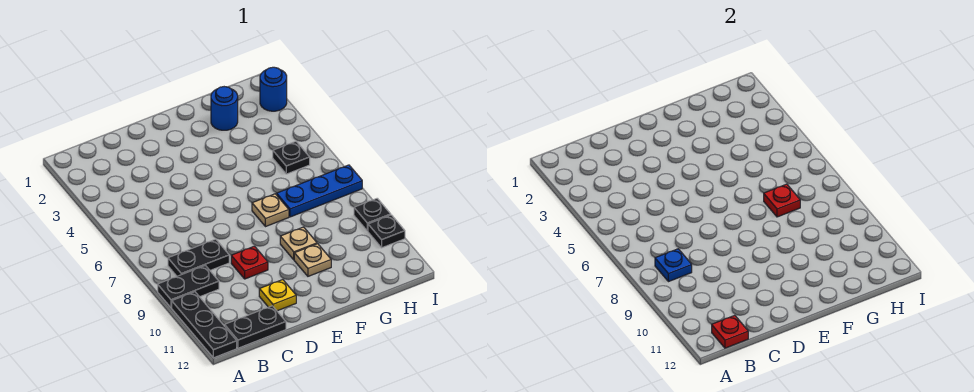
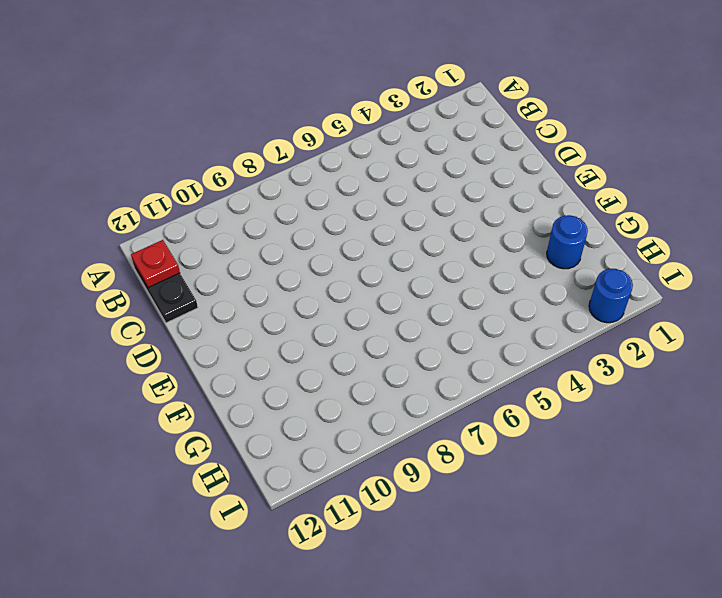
none -> black plate A9:B9 level 1
none -> black plate A10:A12 level 1
none -> black plate B8:C8 level 1

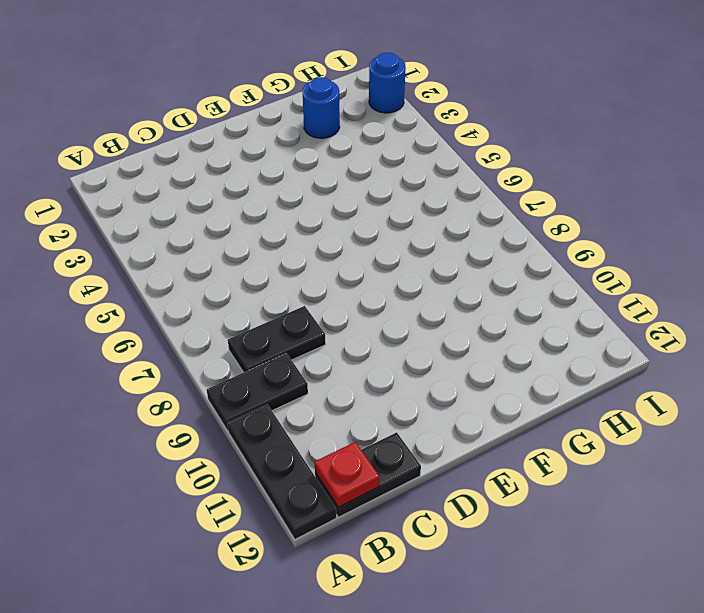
none -> red plate D9 level 1
none -> yellow plate D11 level 1
none -> tan plate F7 level 1

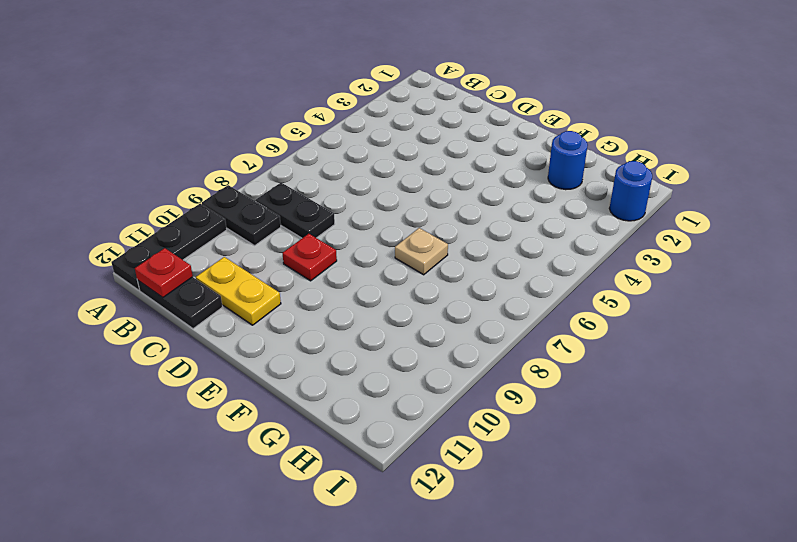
yellow plate C11:D11 level 1 -> yellow plate D11 level 1
none -> tan plate F9 level 1
none -> tan plate F10 level 1
none -> blue plate G7:I7 level 1

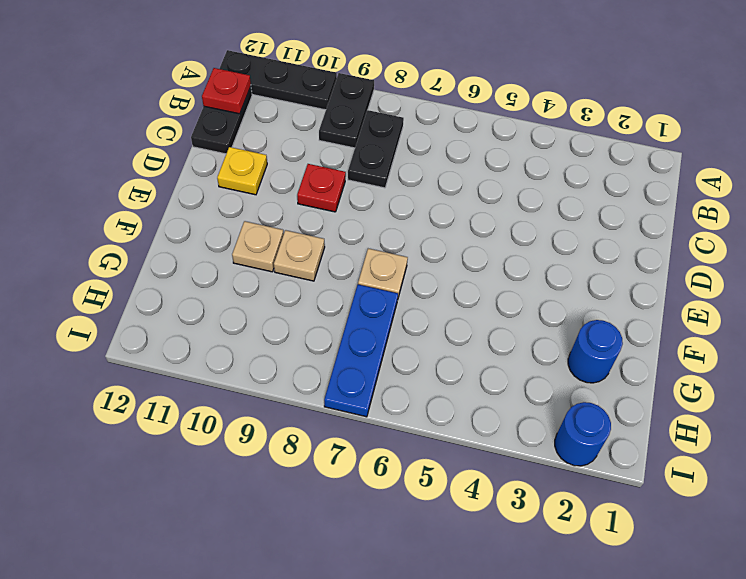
none -> black plate H5 level 1
none -> black plate I9 level 1
none -> black plate I10 level 1

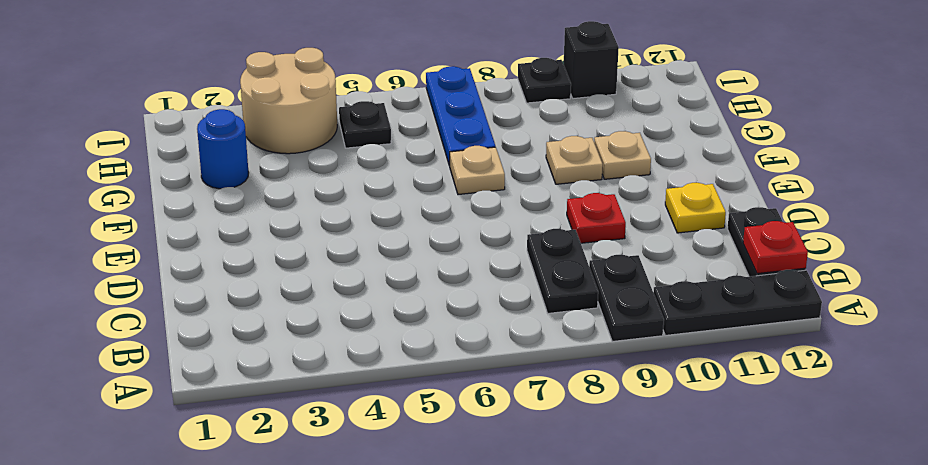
tan round brick H3:I4 level 1 -> none
black brick I10 level 1 -> black plate I10 level 1
none -> blue round brick I2 level 1
none -> blue plate B8 level 2
none -> red plate G7 level 2

